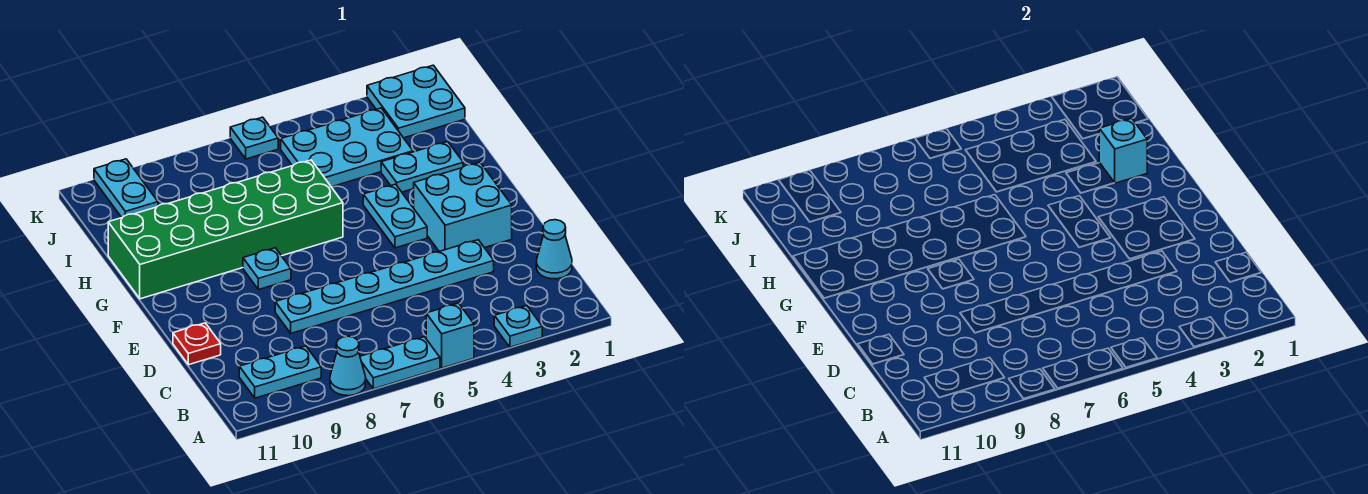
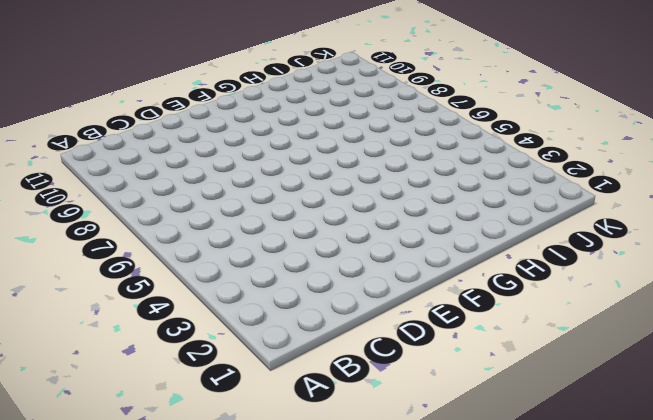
none -> cyan plate A3 level 1
none -> cyan brick A5 level 1
none -> cyan plate A6:A7 level 1

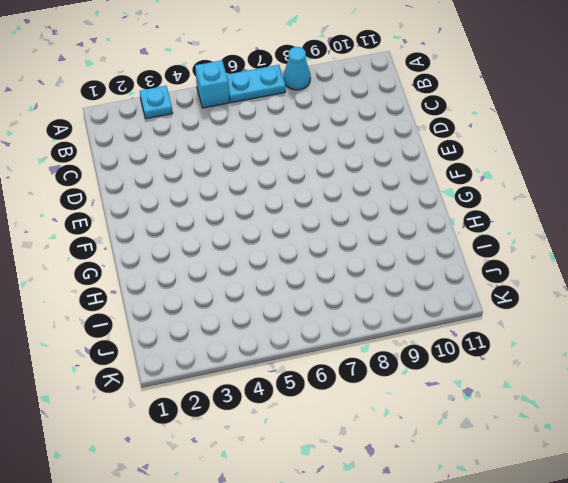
none -> cyan plate B9:B10 level 1
none -> cyan cone C1 level 1
none -> cyan plate D3:D8 level 1

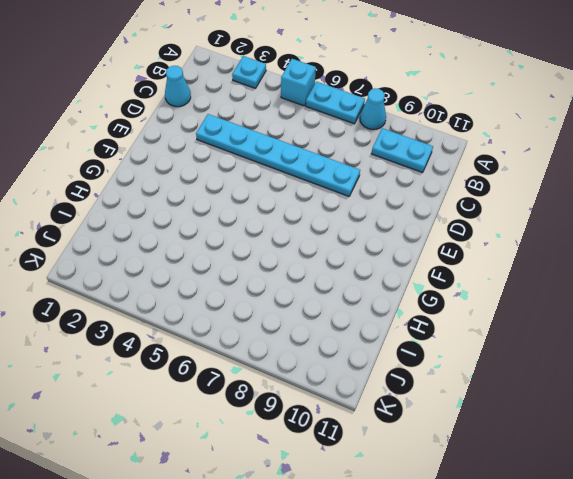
none -> red plate D11 level 1
none -> cyan brick E2:F3 level 1
none -> cyan plate F4:G4 level 1

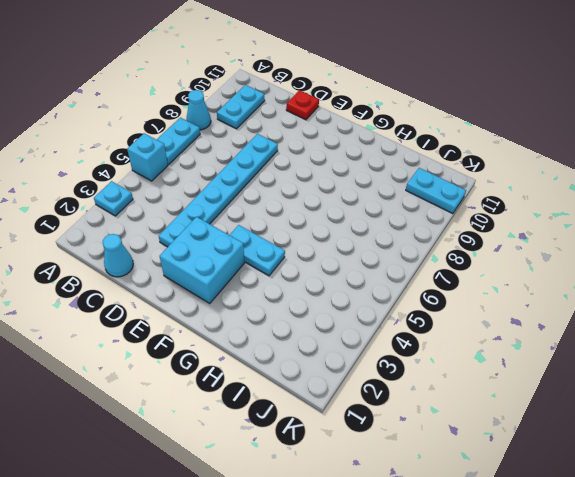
none -> cyan plate F8 level 1
none -> green brick G6:H11 level 1
none -> cyan plate H2:H3 level 1

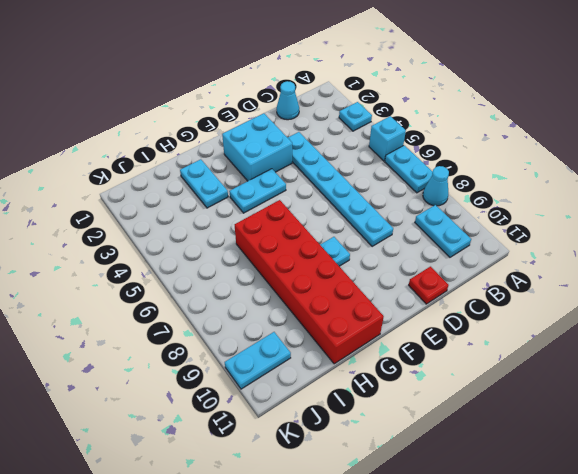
red brick G6:H11 level 1 -> green brick G6:H11 level 1
none -> cyan plate I3:J5 level 1
none -> cyan plate J1:K2 level 1
none -> cyan plate K6 level 1

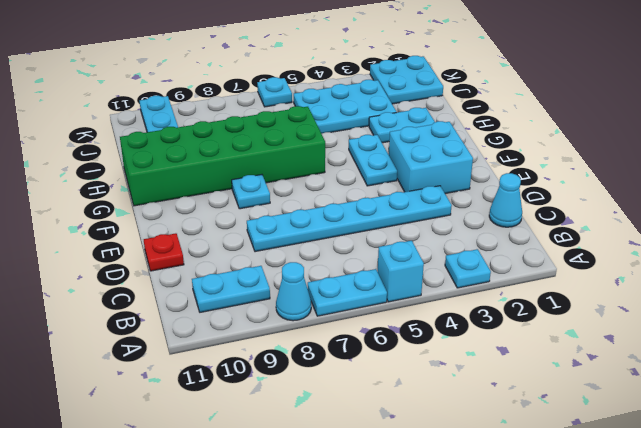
none -> cyan brick H2 level 2

